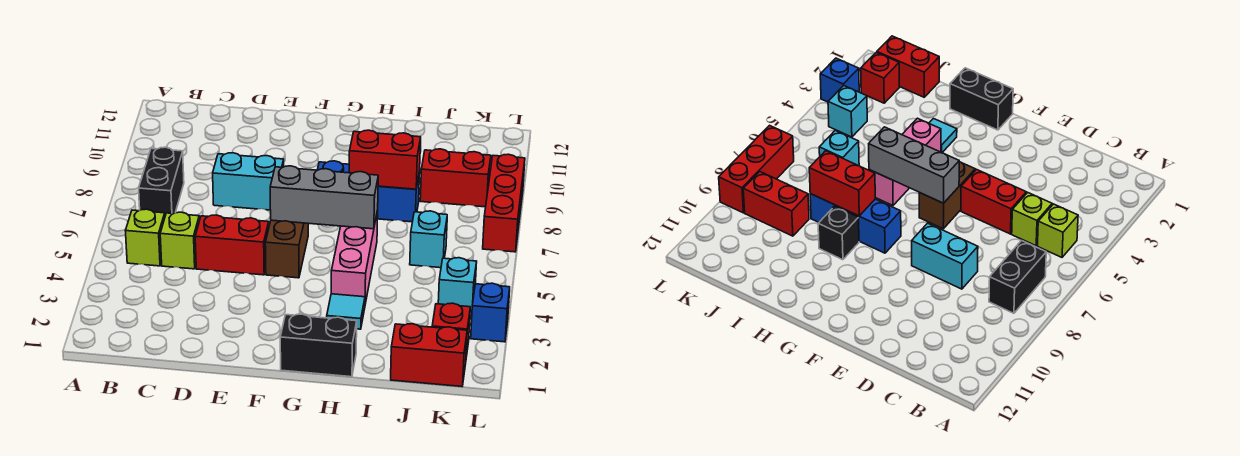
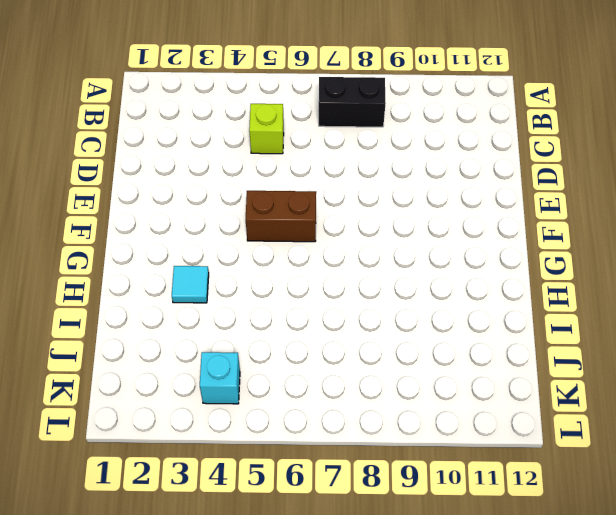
none -> lime brick B5 level 1
none -> red brick D5:E5 level 1
none -> cyan brick D8:E8 level 1

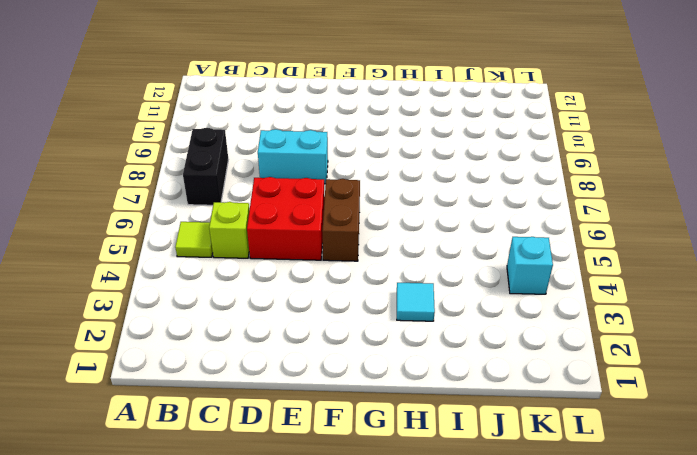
lime tile B5 level 1 -> lime brick B5 level 1
red brick D5:E6 level 1 -> red brick D5:E5 level 1
none -> black brick G1:H1 level 1
none -> blue brick G8:I8 level 1
none -> pink brick H4:H6 level 1

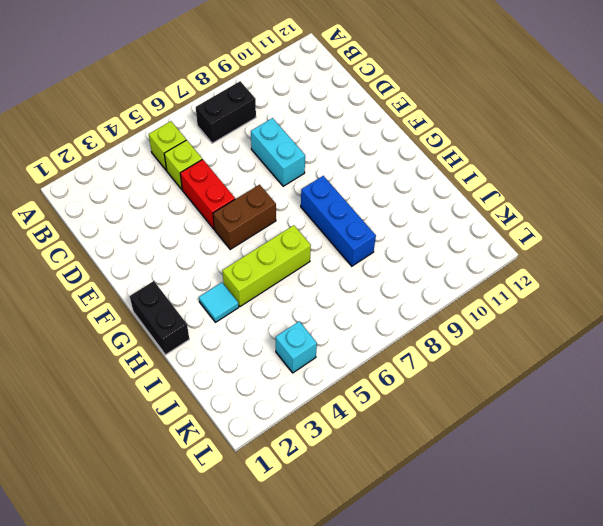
lime brick H4:H6 level 1 -> pink brick H4:H6 level 1
none -> black brick H9 level 1
none -> red brick J1:K1 level 1
none -> cyan brick J6 level 1

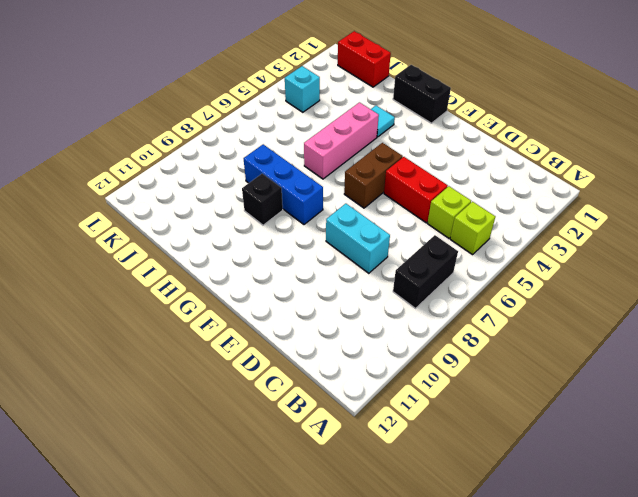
none -> cyan brick J6 level 1
none -> red brick J9:K9 level 1
none -> red brick K2 level 1

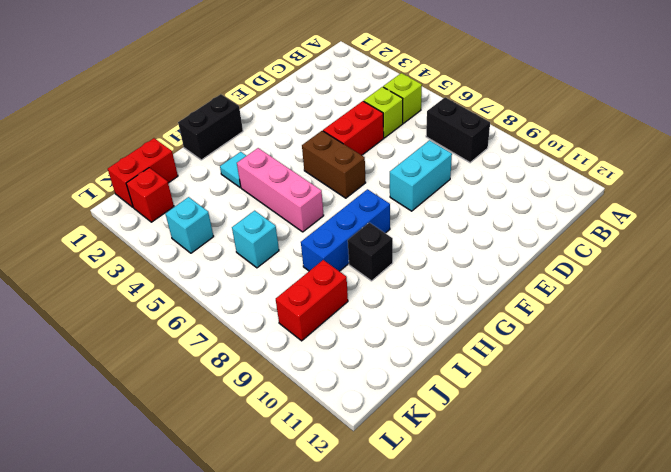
none -> blue brick L3 level 1
none -> red brick L7:L9 level 1
none -> grey brick F6:H6 level 2

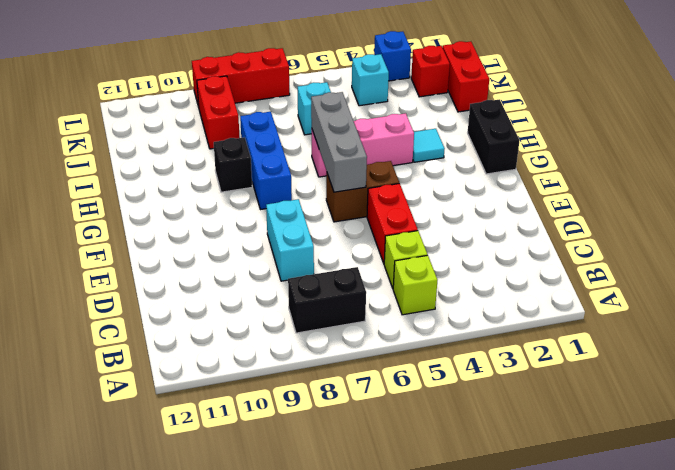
none -> red brick H8:I8 level 2

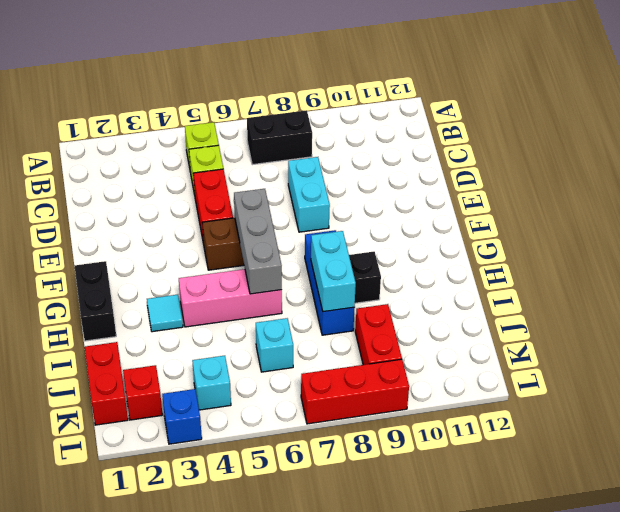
cyan brick H8:I8 level 2 -> red brick H8:I8 level 2

